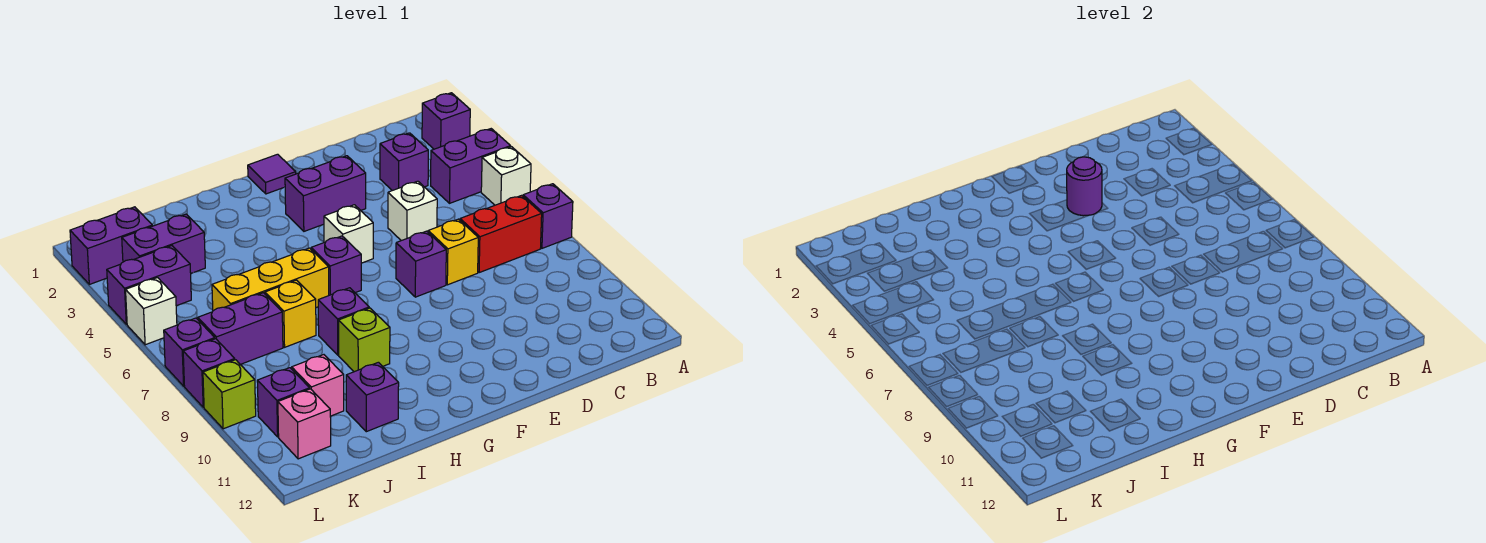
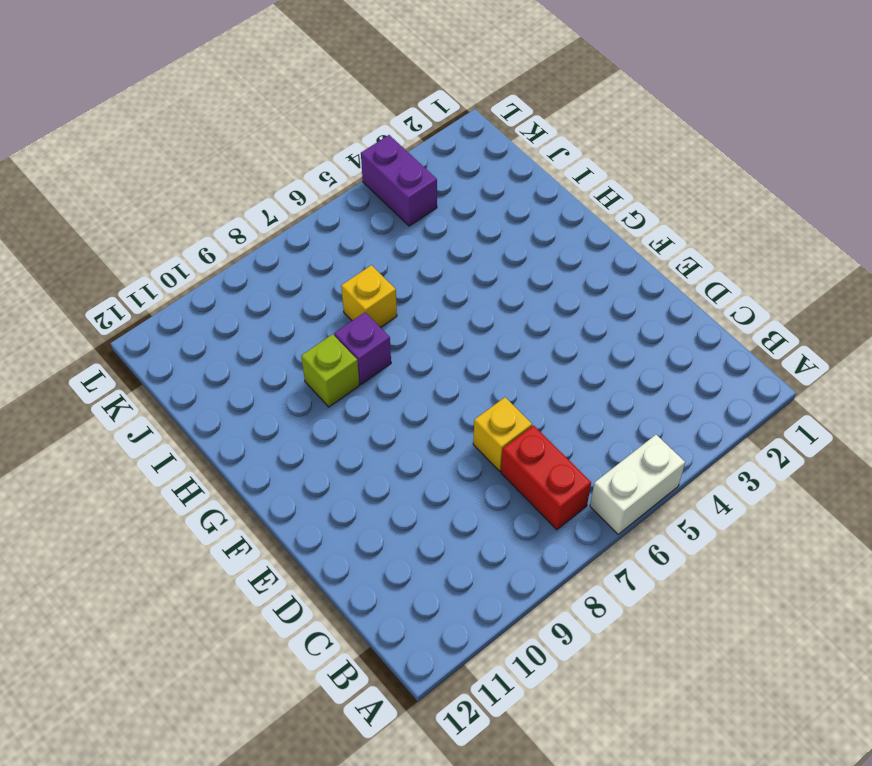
white brick A5:A6 level 1 -> white brick A5 level 1
none -> purple brick A2 level 1
none -> purple brick A4:B4 level 1
none -> purple brick A7 level 1
none -> purple brick C3 level 1

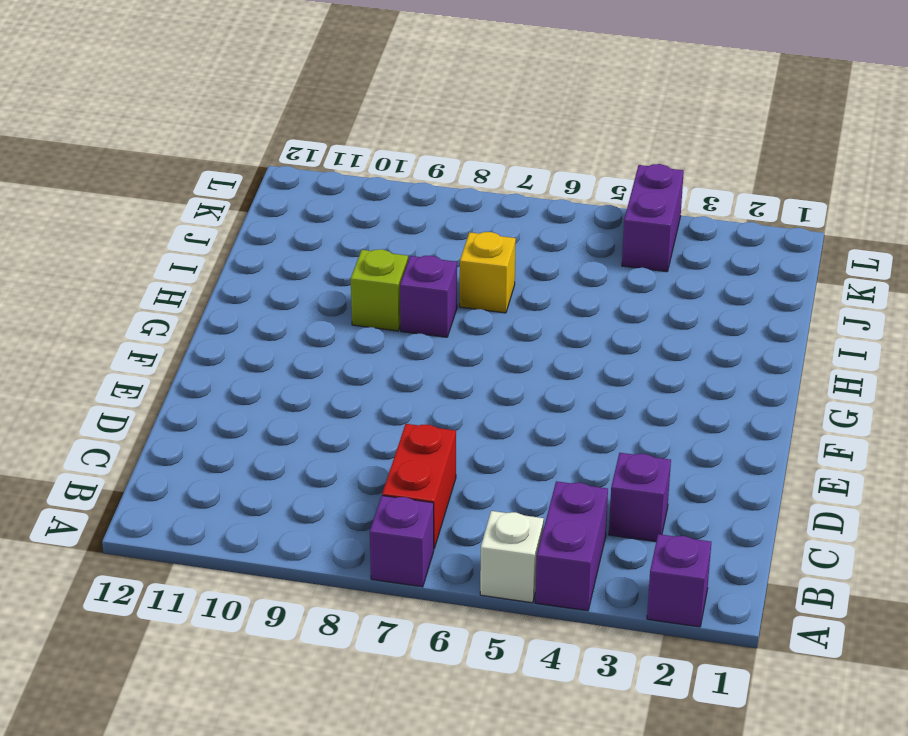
none -> white brick D5 level 1
none -> yellow brick D7 level 1
none -> purple brick E3:F3 level 1
none -> purple brick E7 level 1

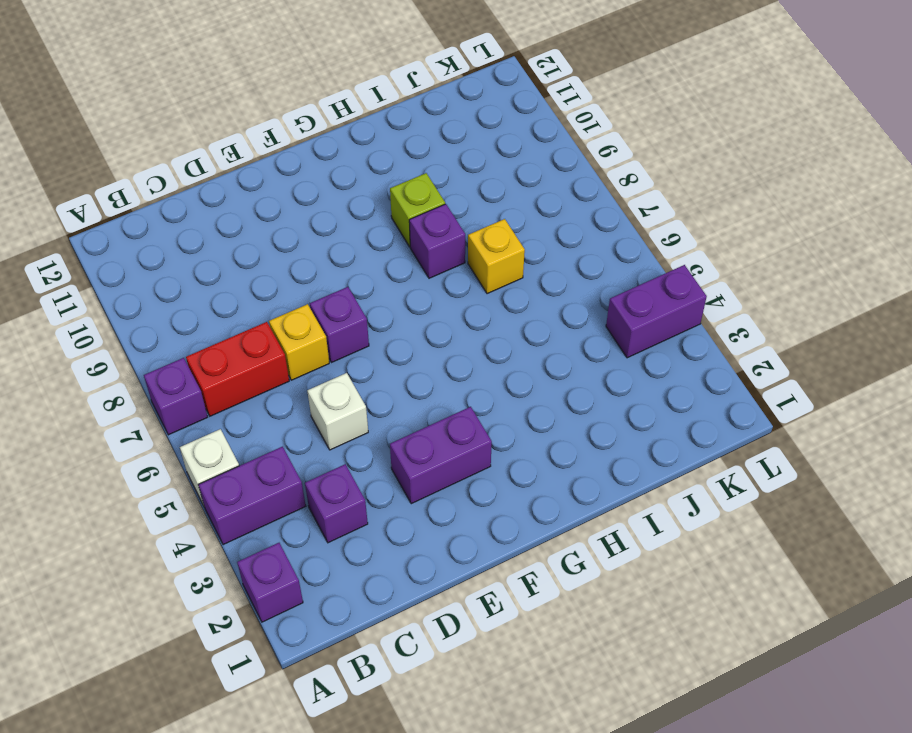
none -> purple tile F1 level 1
none -> white brick F5 level 1
none -> purple brick G6 level 1
none -> yellow brick H6:J6 level 1

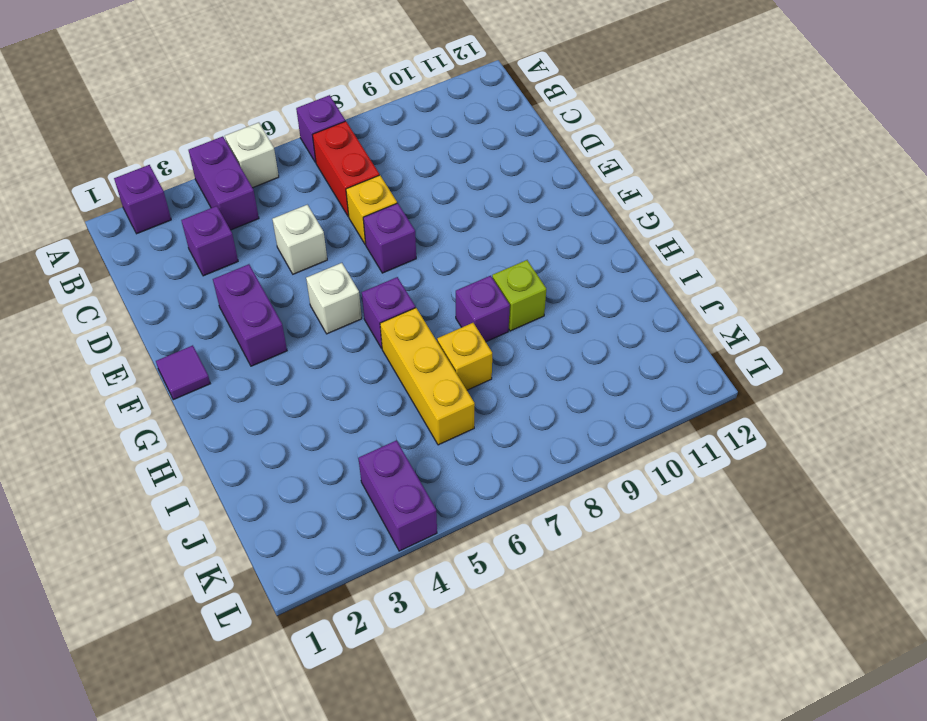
none -> purple brick I11 level 1
none -> purple brick J3:K3 level 1
none -> purple brick J7:K7 level 1
none -> pink brick J10 level 1

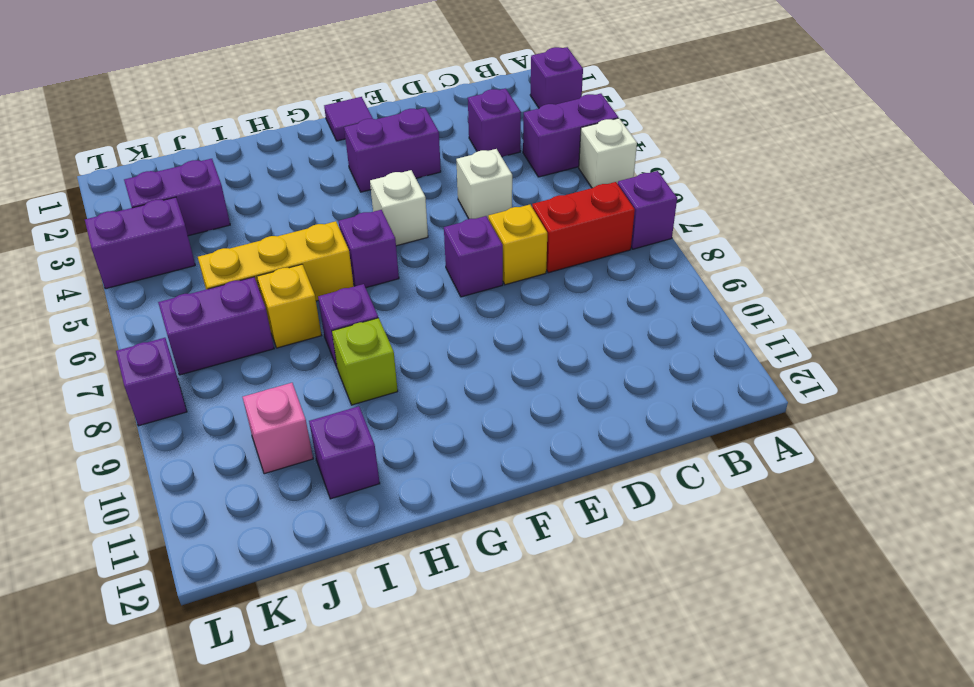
none -> purple brick K2:L2 level 1
none -> purple brick K10 level 1
none -> pink brick K11 level 1
none -> white brick L5 level 1

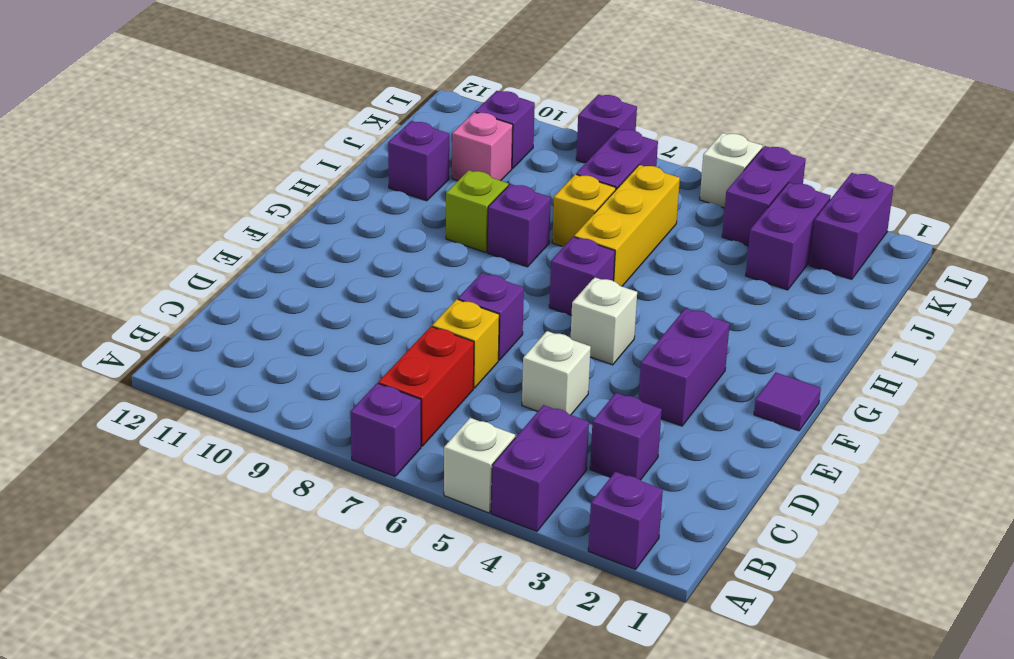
none -> pink brick K11 level 1
none -> purple brick L7 level 1
none -> lime brick L9 level 1
none -> purple round brick E3 level 2

